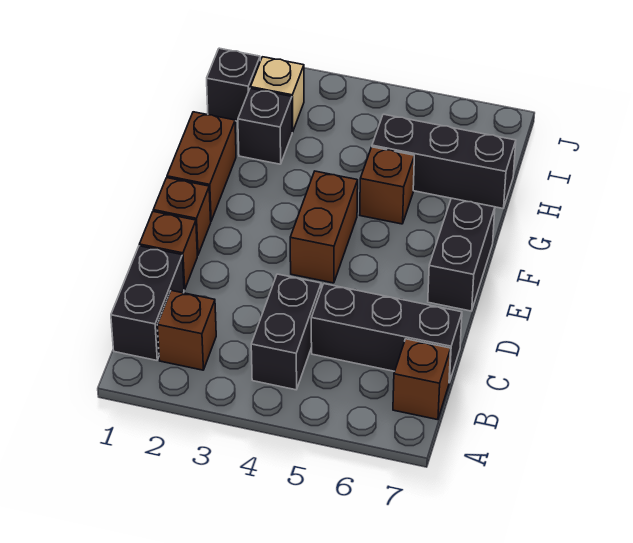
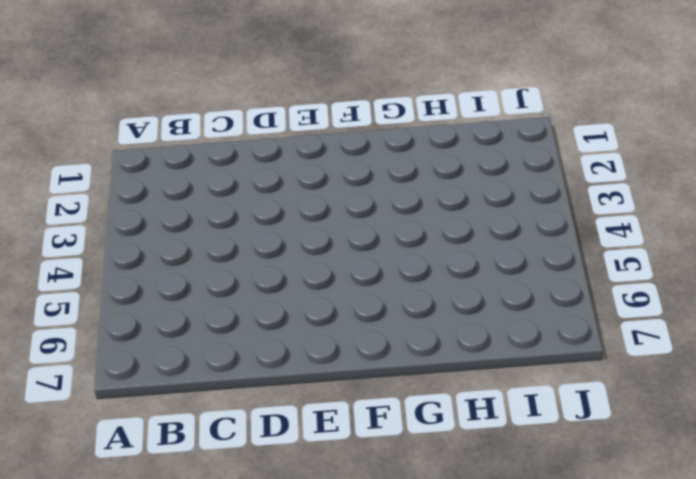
none -> black brick B1:C1 level 1
none -> brown brick B2 level 1
none -> black brick B4:C4 level 1

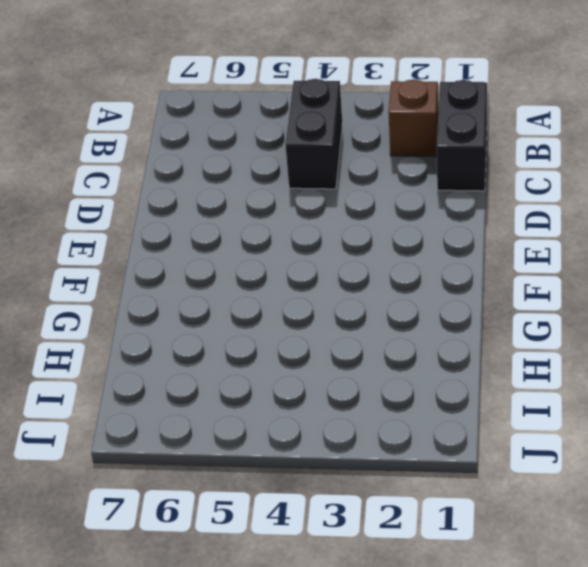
none -> brown brick B7 level 1
none -> black brick C5:C7 level 1
none -> brown brick D1 level 1

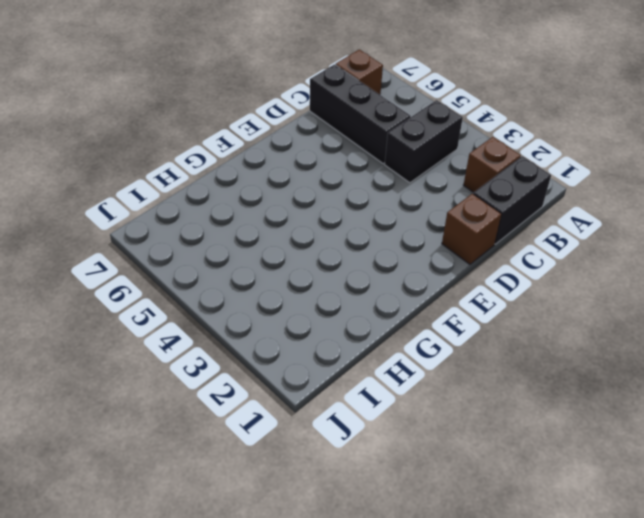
none -> brown brick E1 level 1
none -> brown brick E4:F4 level 1
none -> black brick E7:F7 level 1

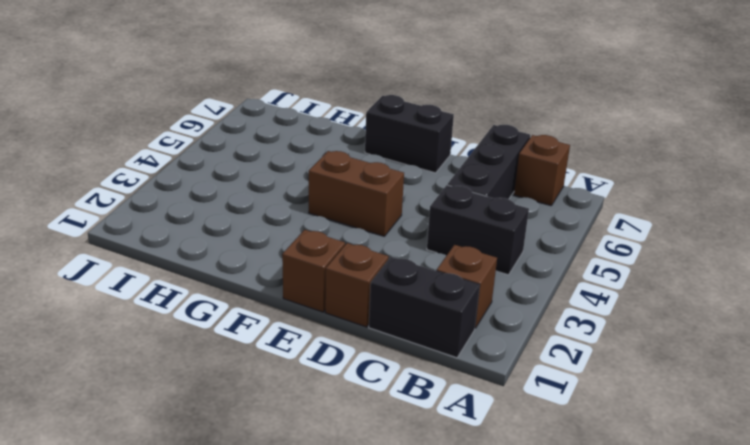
none -> brown brick F1:G1 level 1
none -> brown brick G5 level 1
none -> black brick H2 level 1

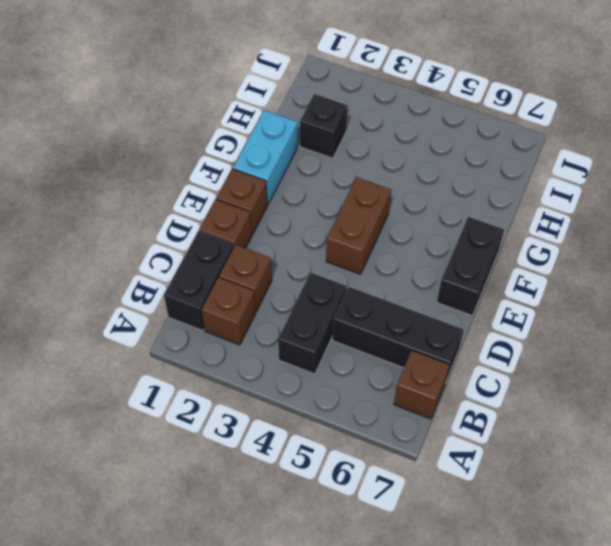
brown brick C2 level 1 -> brown brick G5 level 1
cyan brick F1:G1 level 1 -> brown brick F1:G1 level 1
none -> black brick H5:H7 level 1
none -> black brick I1 level 1
none -> tan brick I2 level 1

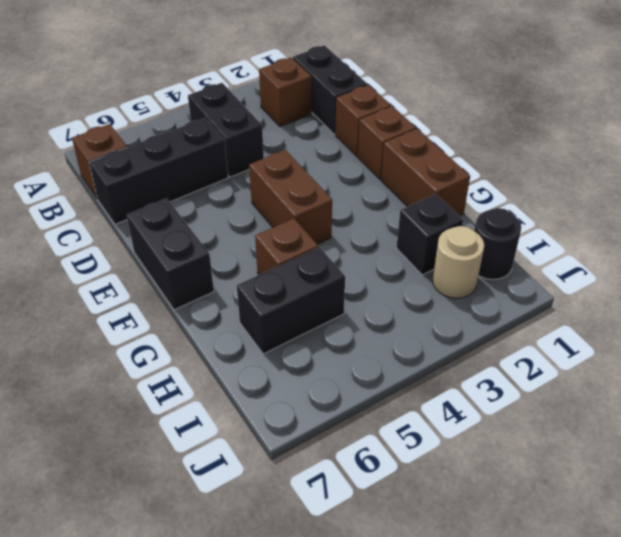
black brick H5:H6 level 1 -> black brick H5:H7 level 1
black round brick I1 level 1 -> black brick I1 level 1
tan round brick I2 level 1 -> tan brick I2 level 1

